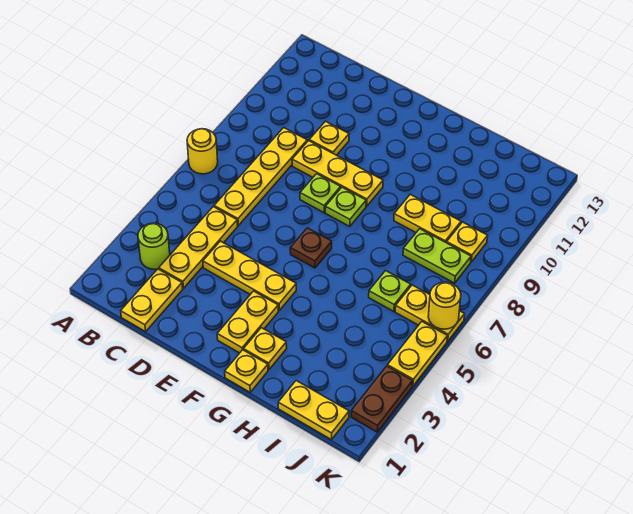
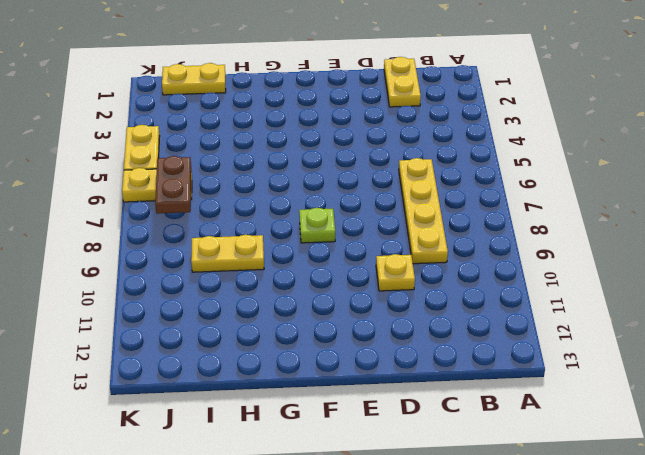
brown plate J6:J7 level 2 -> brown plate K2:K3 level 1
none -> yellow round brick A7 level 1
none -> lime round brick B3 level 1
none -> yellow plate C3:C5 level 1

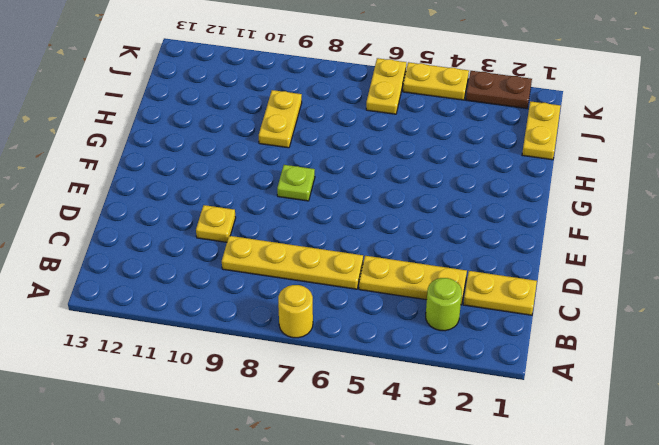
none -> yellow plate D4:F4 level 1
none -> yellow plate D9:F9 level 1
none -> lime plate E8 level 1

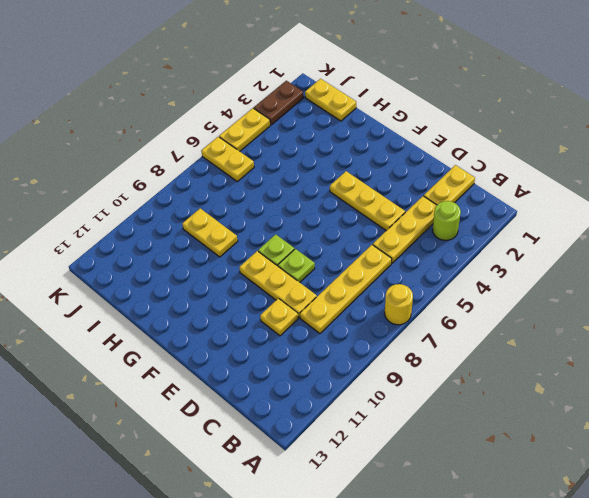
none -> yellow plate F2:F3 level 1
none -> brown plate F6 level 1
none -> yellow plate G1 level 1

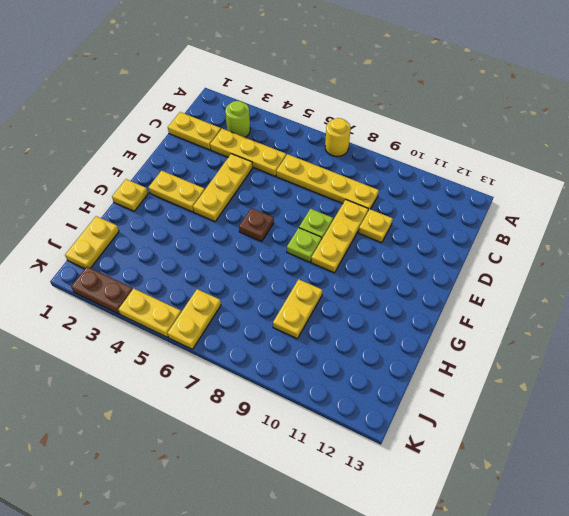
none -> yellow plate G2 level 1
none -> lime plate I6 level 1
none -> lime plate I8:J8 level 1

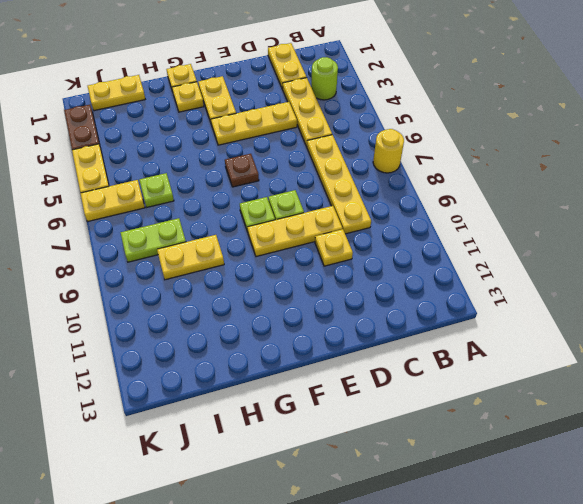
none -> yellow plate J9 level 1
none -> yellow round brick K6 level 2

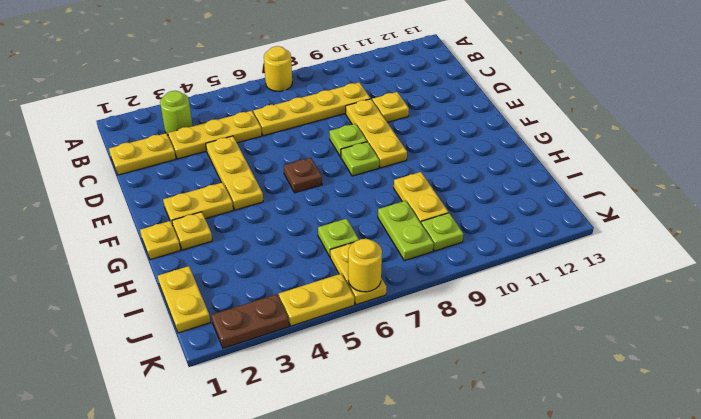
lime plate J9 level 1 -> yellow plate J9 level 1

